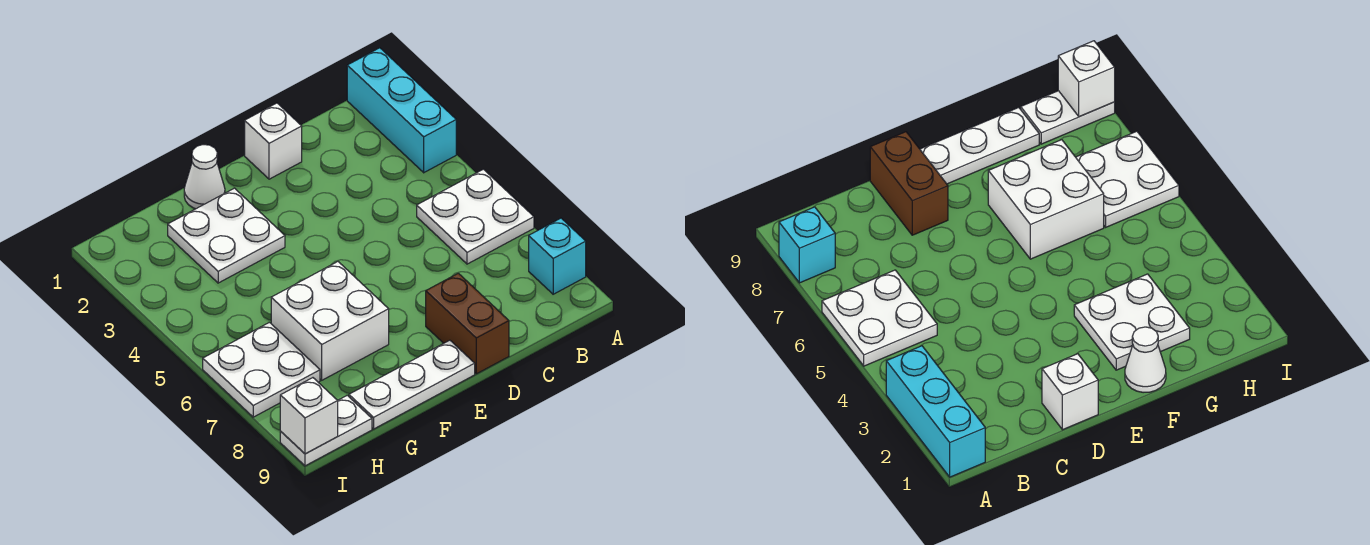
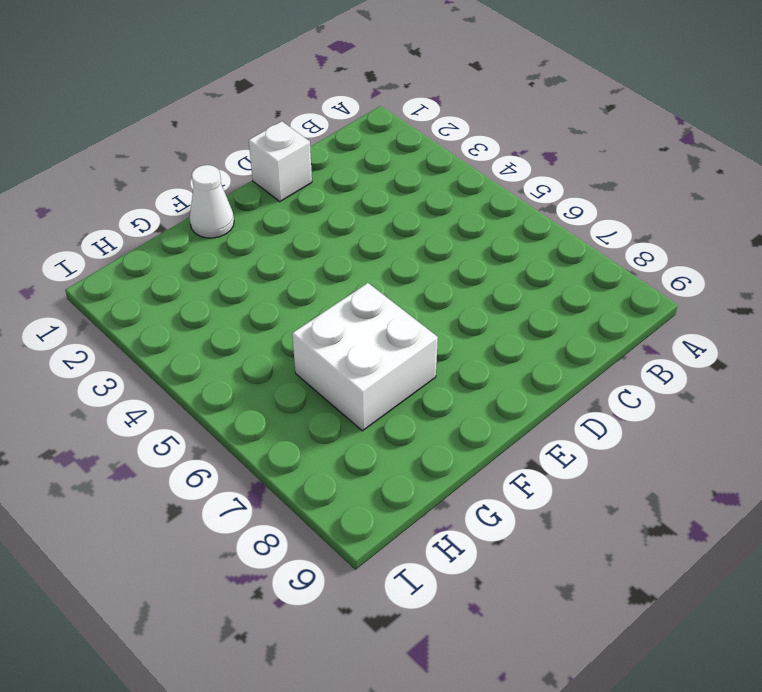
none -> cyan brick A1:A3 level 1
none -> white plate A5:B6 level 1
none -> cyan brick A8 level 1

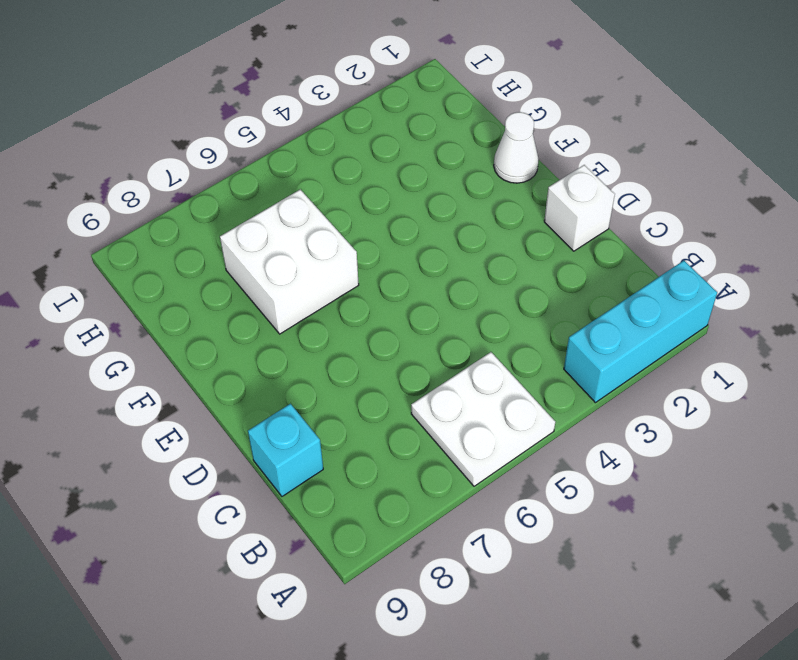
cyan brick C9 level 1 -> cyan brick A8 level 1
none -> brown brick D8:D9 level 1
none -> white plate E9:G9 level 1
none -> white plate F2:G3 level 1

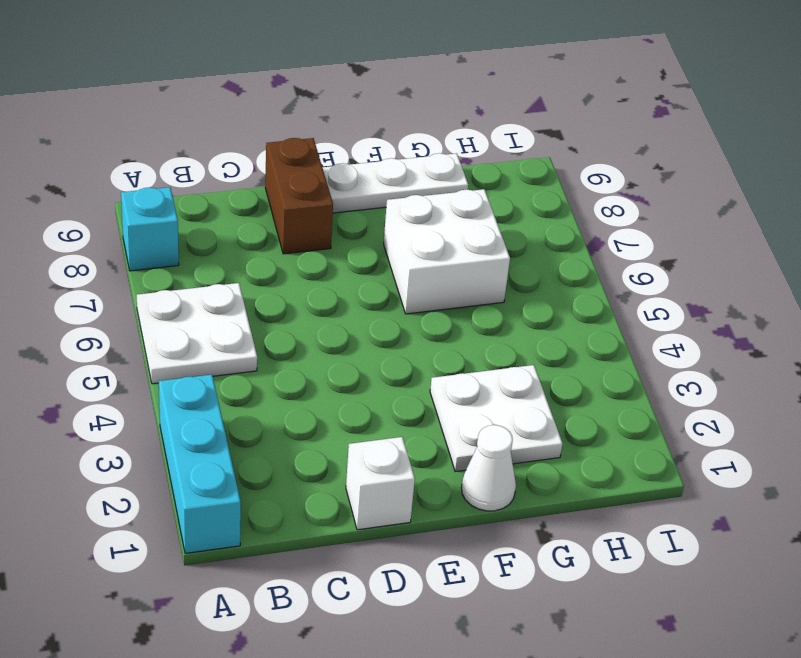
none -> white plate H6:I7 level 1
none -> white plate H9:I9 level 1
none -> white brick I9 level 2

